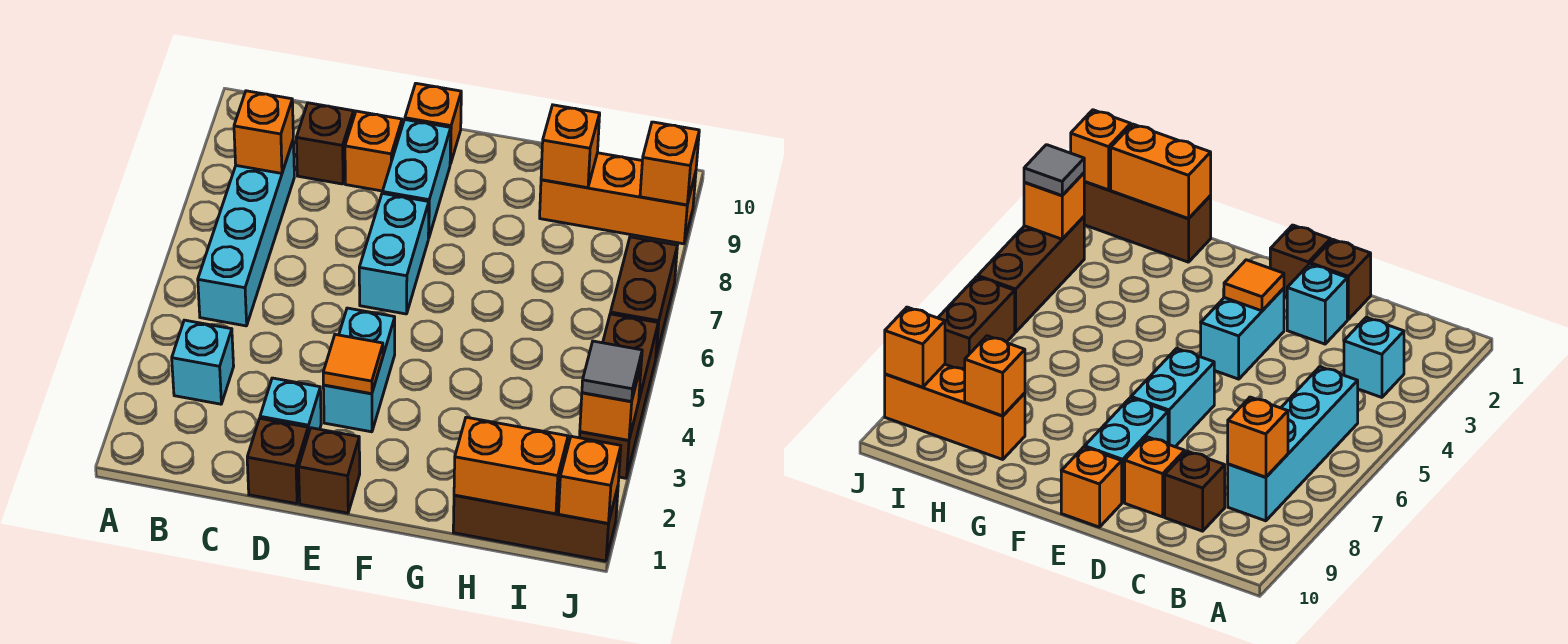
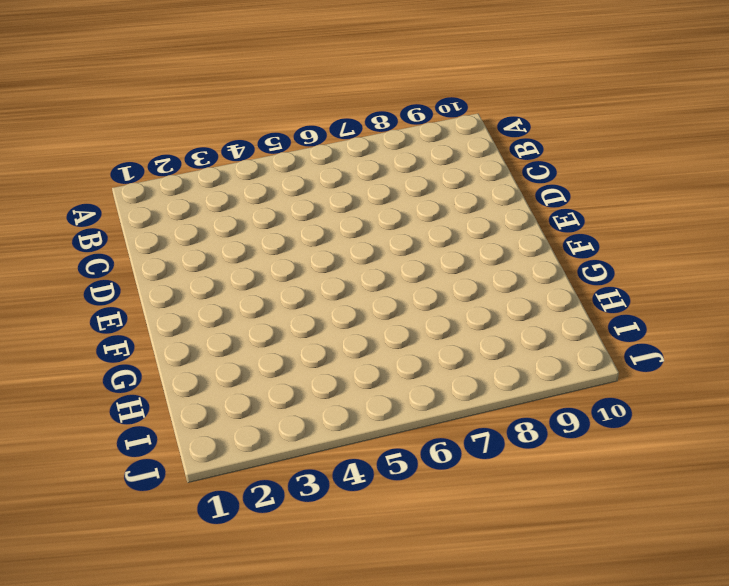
none -> cyan brick B3 level 1
none -> cyan brick B5:B8 level 1
none -> brown brick C9 level 1

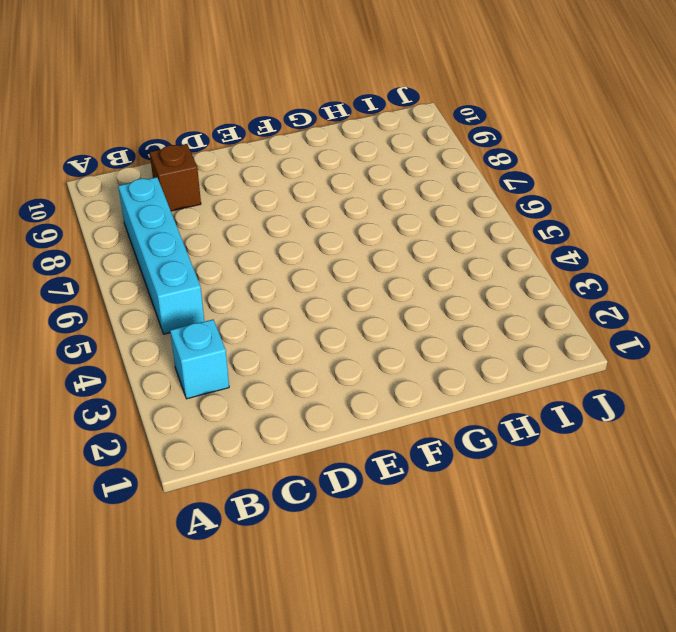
none -> brown brick D1 level 1
none -> cyan brick D2 level 1
none -> orange brick D9 level 1

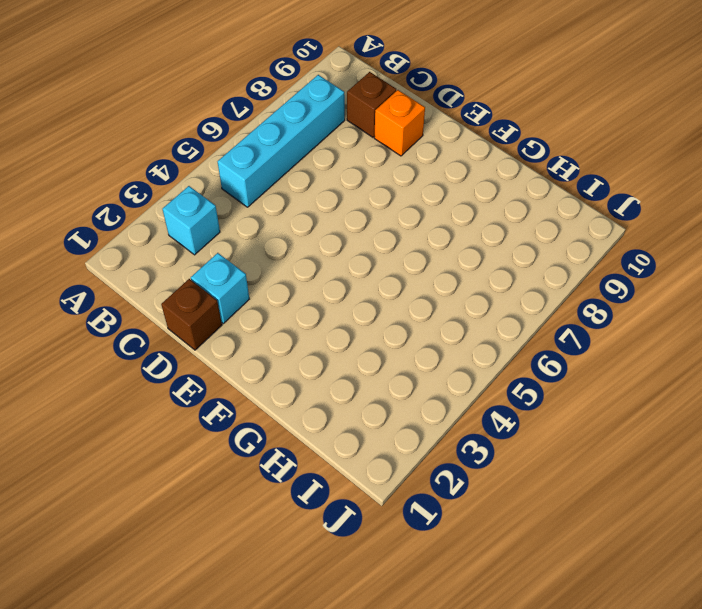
none -> brown brick E1 level 1
none -> cyan brick E3:E4 level 1
none -> cyan brick E6:E7 level 1

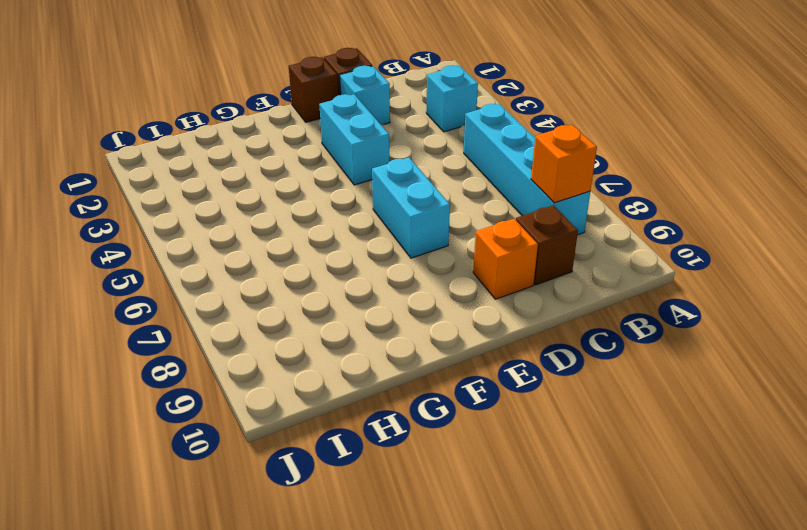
none -> cyan brick E8:E9 level 1
none -> orange brick E10 level 1
none -> brown brick H1:J1 level 1

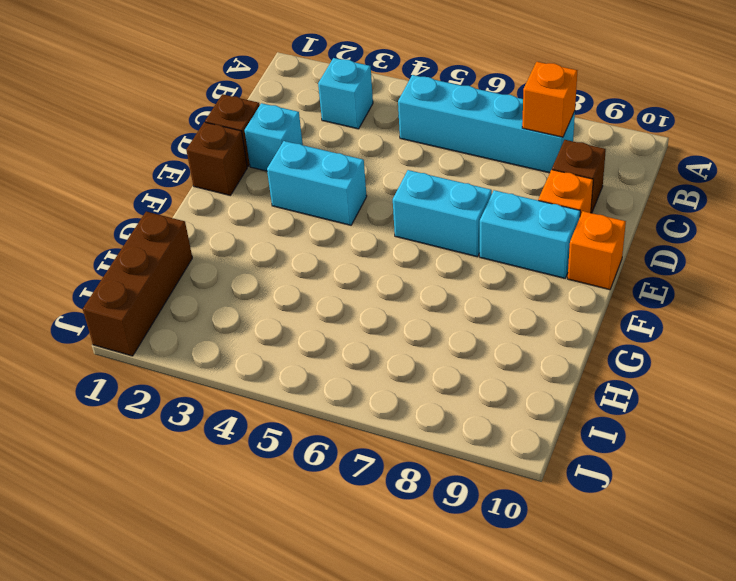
none -> orange brick H9:J9 level 1
none -> brown brick J3:J5 level 1
none -> brown brick J6:J7 level 1

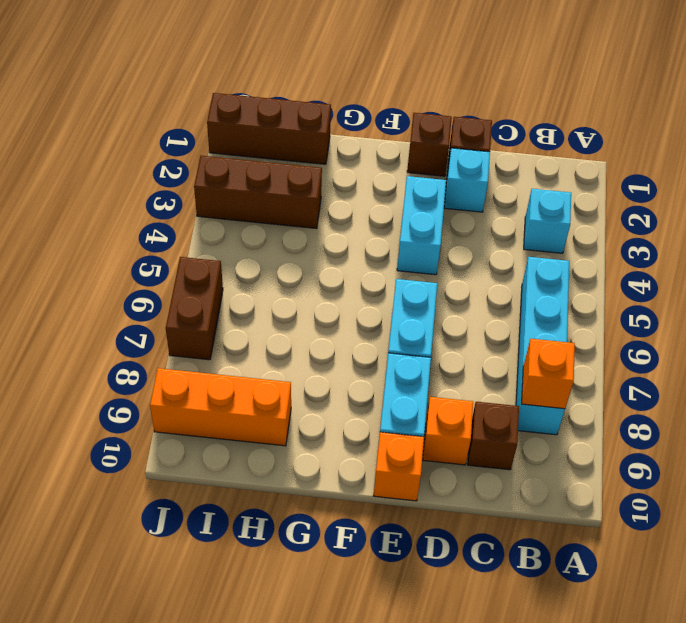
brown brick H3:J3 level 1 -> brown brick J3:J5 level 1
none -> orange tile E3 level 2
none -> orange brick H1:I1 level 2
none -> orange brick H9 level 2

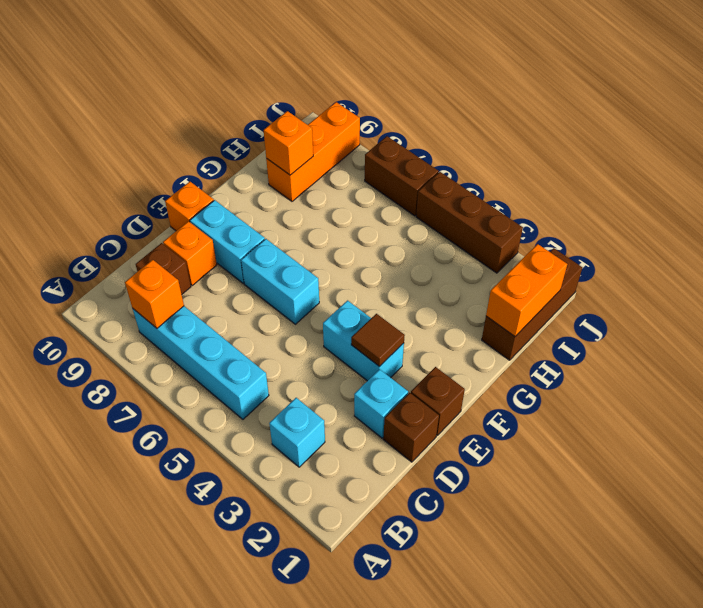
brown tile E3 level 2 -> orange tile E3 level 2
none -> orange brick J1 level 2
none -> orange brick J3 level 2
none -> orange brick J9 level 2

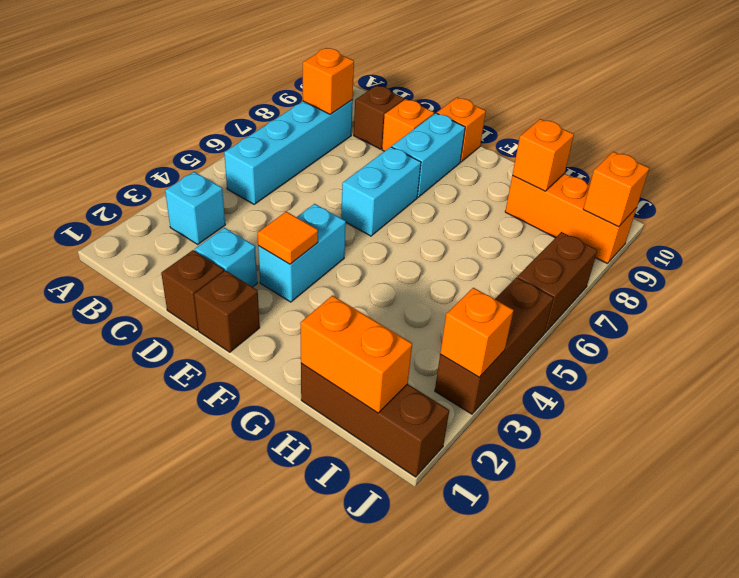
none -> orange brick J1 level 2
none -> grey tile J3 level 3

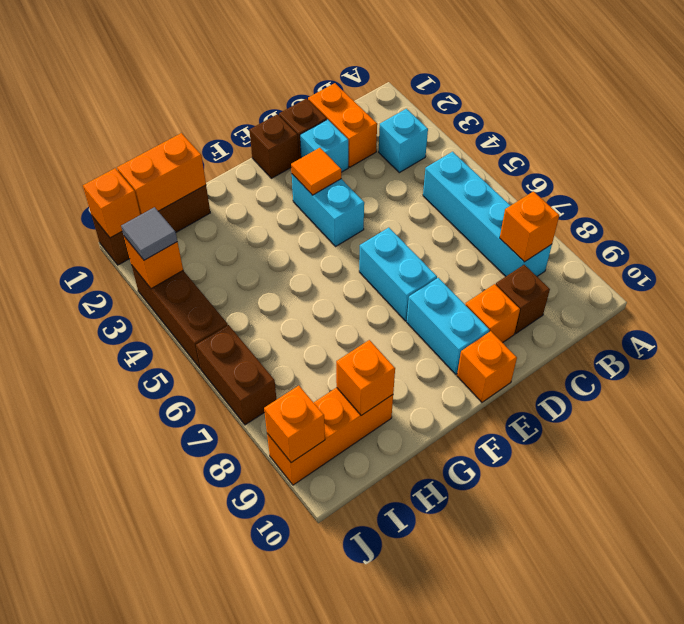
orange brick C1:C2 level 1 -> none

